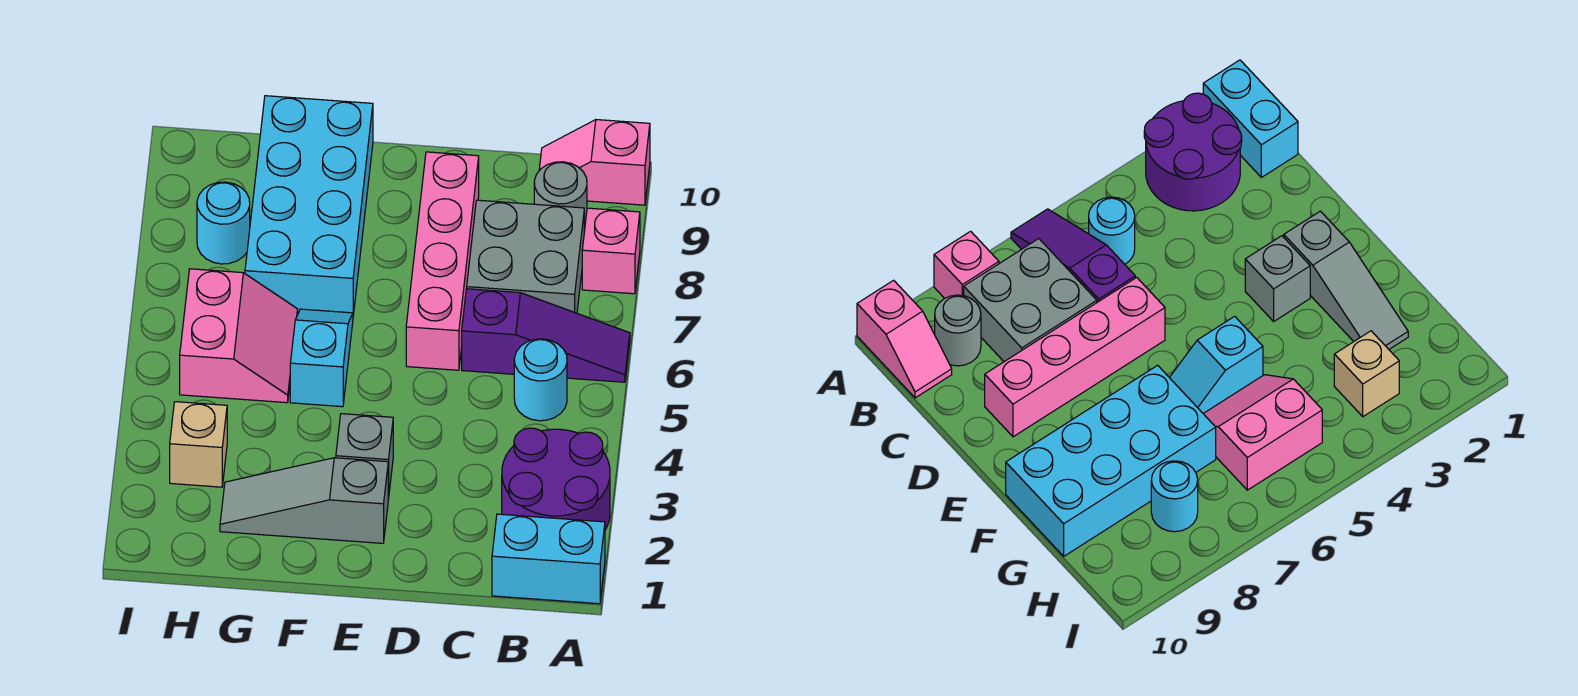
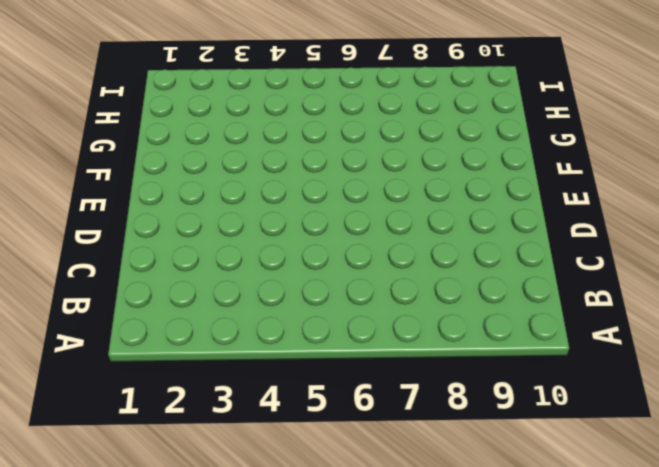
none -> cyan brick A1:B1 level 1
none -> purple round brick A2:B3 level 1
none -> purple slope A6:C6 level 1 top C

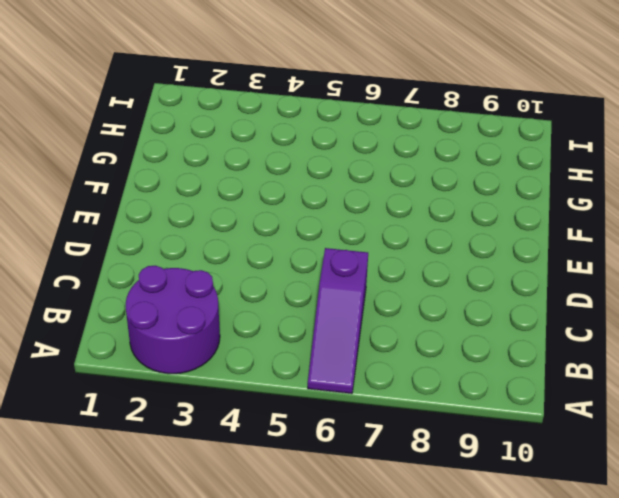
none -> cyan brick A1:B1 level 1
none -> pink brick A8 level 1
none -> pink slope A10:B10 level 1 top A

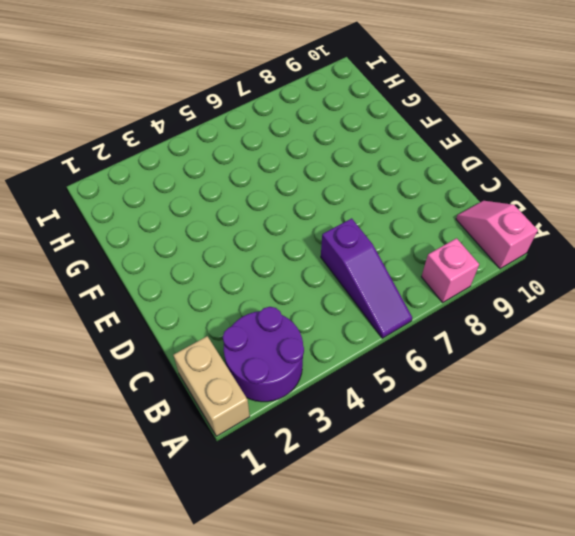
tan brick A1:B1 level 1 -> cyan brick A1:B1 level 1
none -> cyan round brick B5 level 1
none -> grey brick B7:C8 level 1
none -> grey round brick B9 level 1

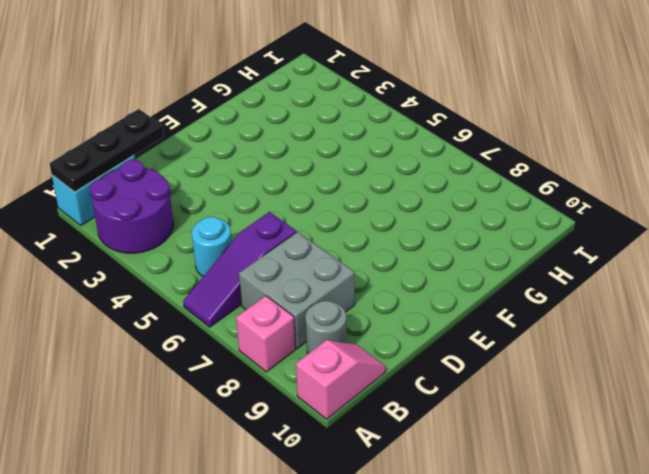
black plate A1:C1 level 2 -> none
none -> pink brick D6:D9 level 1
none -> grey slope E2:G2 level 1 top E
none -> grey brick E3 level 1

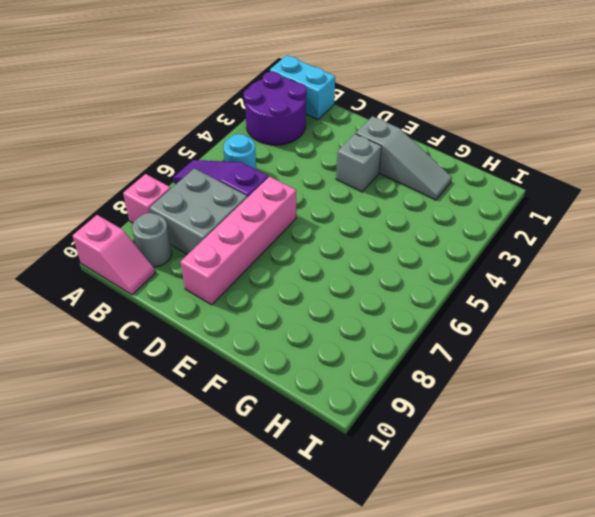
none -> cyan slope F5:F6 level 1 top 5
none -> cyan brick F7:G10 level 1
none -> pink slope G5:H6 level 1 top H

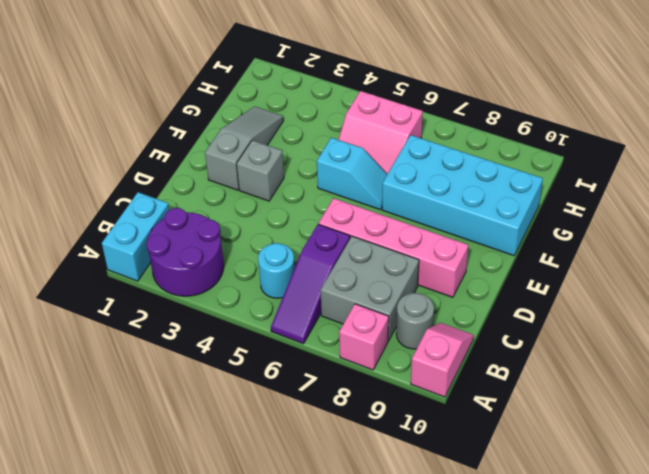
none -> tan brick H3 level 1
none -> cyan round brick H8 level 1

